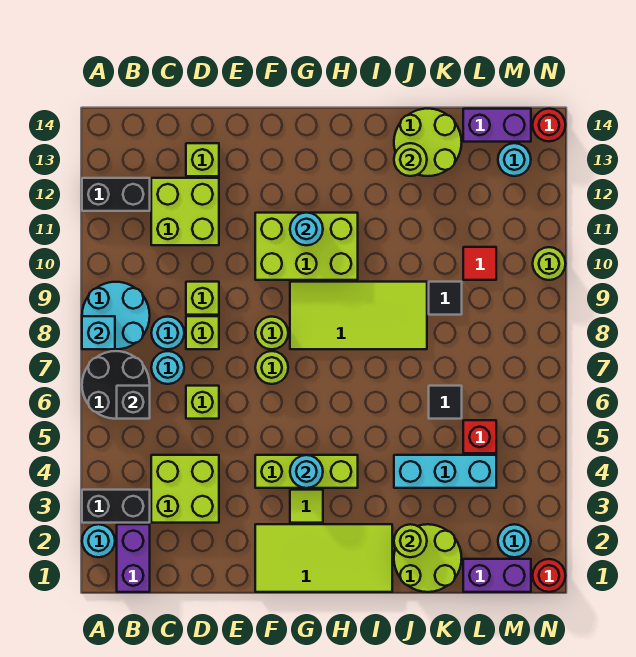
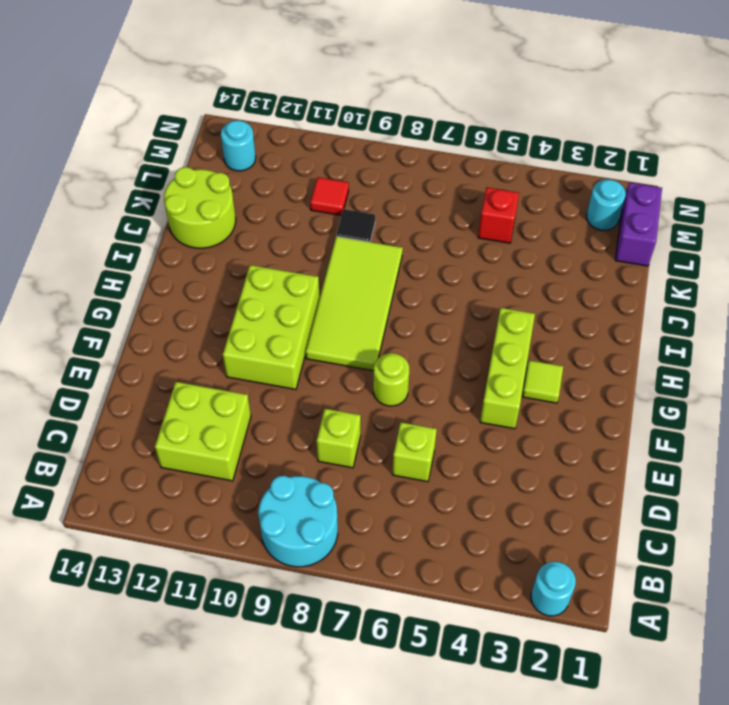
none -> black brick A3:B3 level 1
none -> black round brick A6:B7 level 1
none -> black brick A12:B12 level 1
none -> purple brick B1:B2 level 1

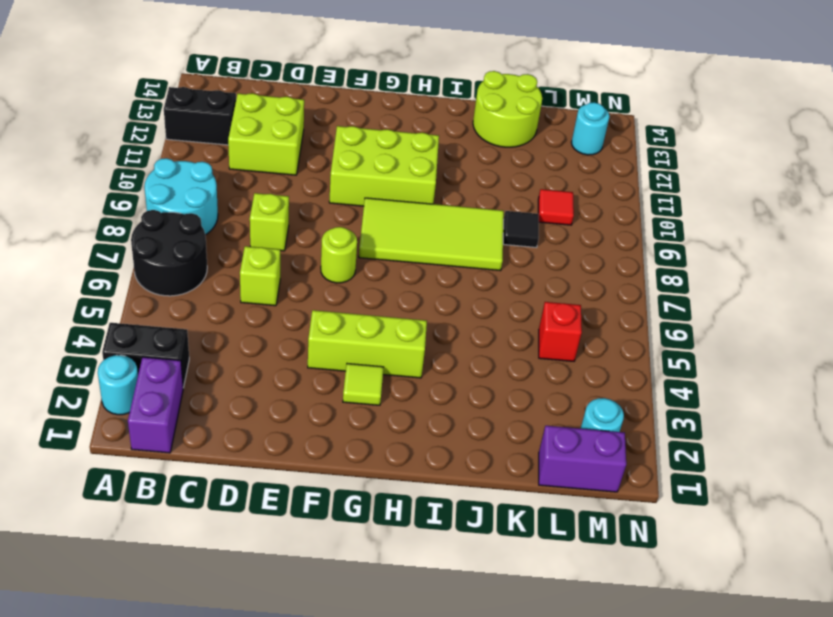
none -> lime brick C3:D4 level 1
none -> cyan round brick C7 level 1
none -> cyan round brick C8 level 1
none -> lime brick D9 level 1

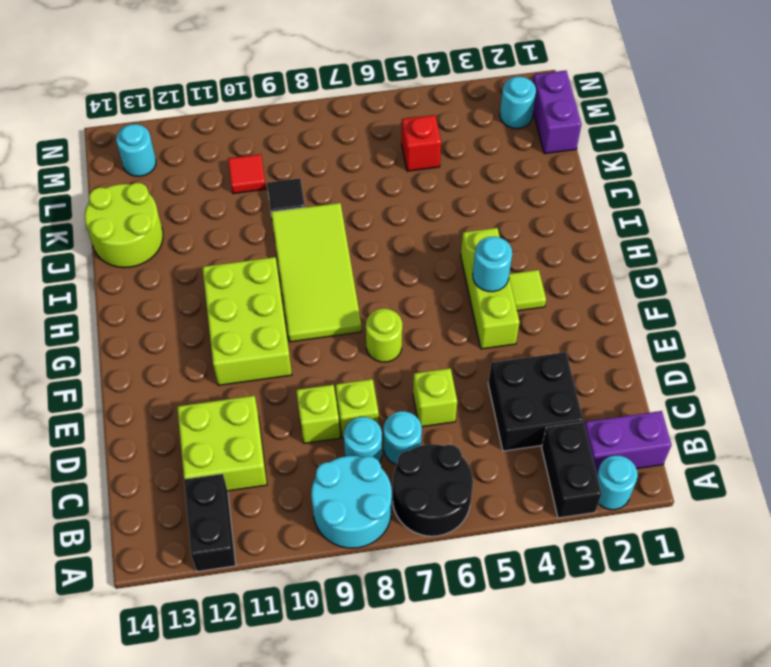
black brick C3:D4 level 1 -> lime brick C3:D4 level 1
none -> lime brick D13 level 1
none -> lime tile F1:I2 level 1
none -> lime round brick F8 level 1
none -> lime round brick J1:K2 level 1

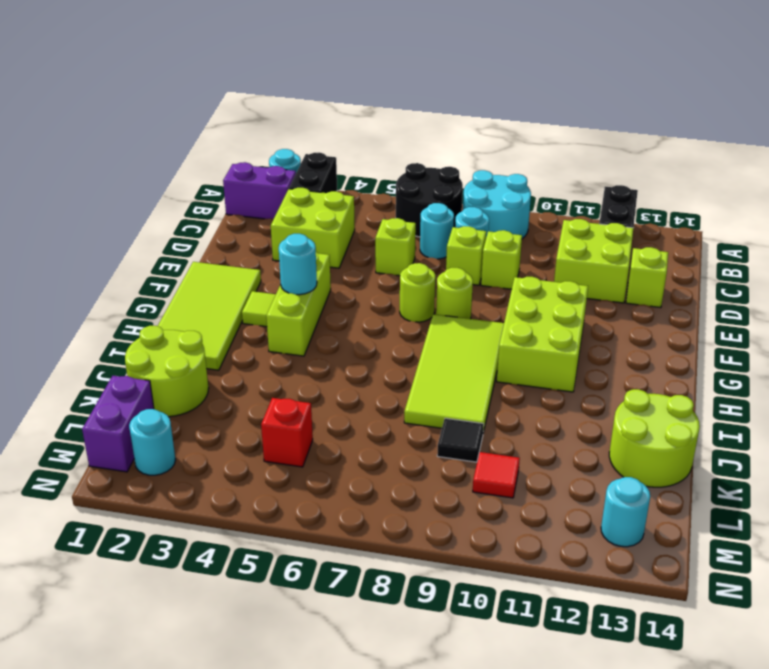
none -> cyan brick J4:L4 level 1
none -> black tile K6 level 1
none -> purple brick L14:M14 level 1
none -> red round brick N1 level 1

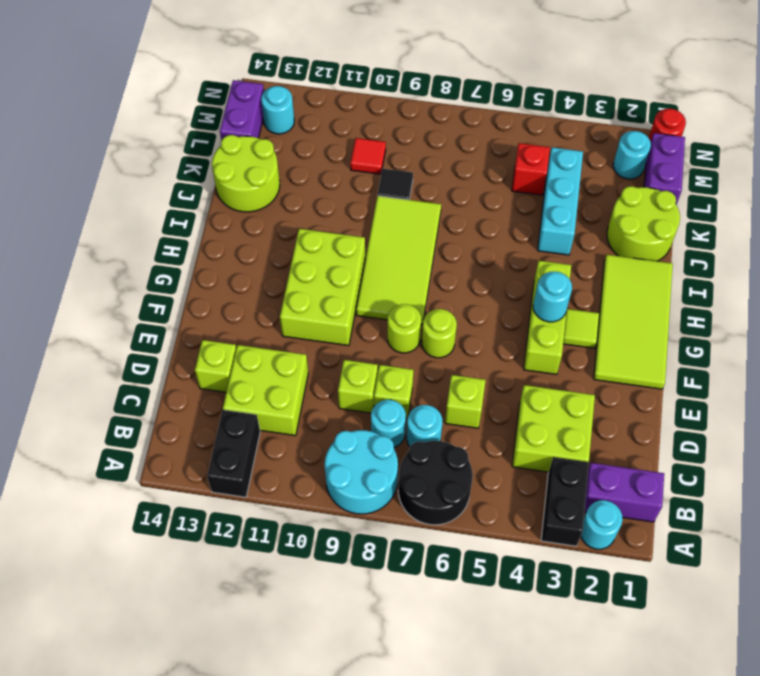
none -> black tile K6 level 1
none -> lime round brick N10 level 1
none -> red round brick N14 level 1
none -> cyan brick A8 level 2

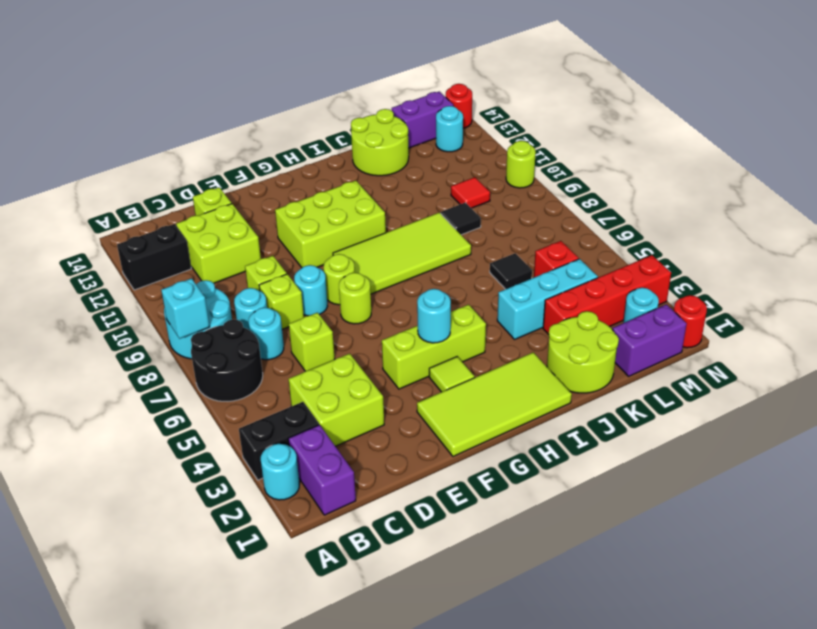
cyan round brick E8 level 1 -> cyan round brick G11 level 2
red brick K3:N3 level 1 -> none
none -> black brick B6 level 2
none -> lime round brick J2 level 2
none -> lime round brick J13 level 2

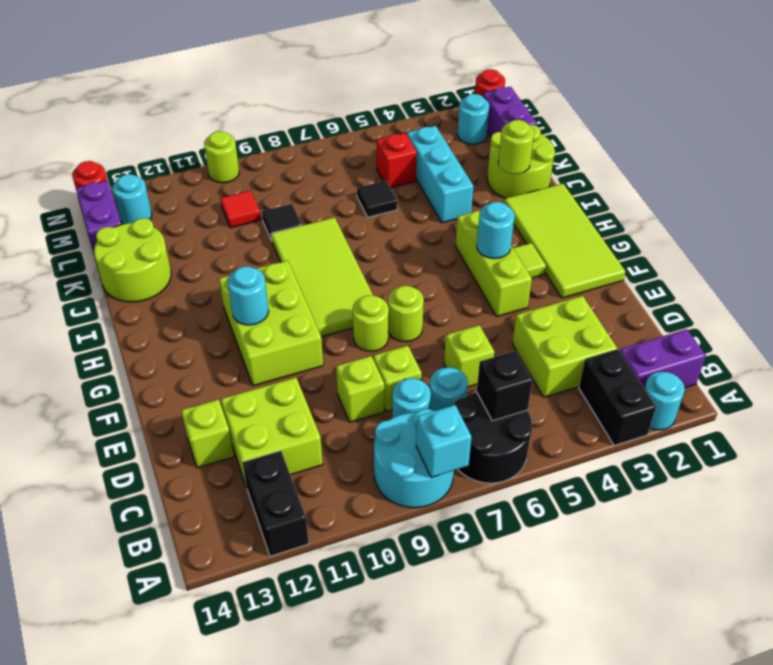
none -> lime round brick J13 level 2

